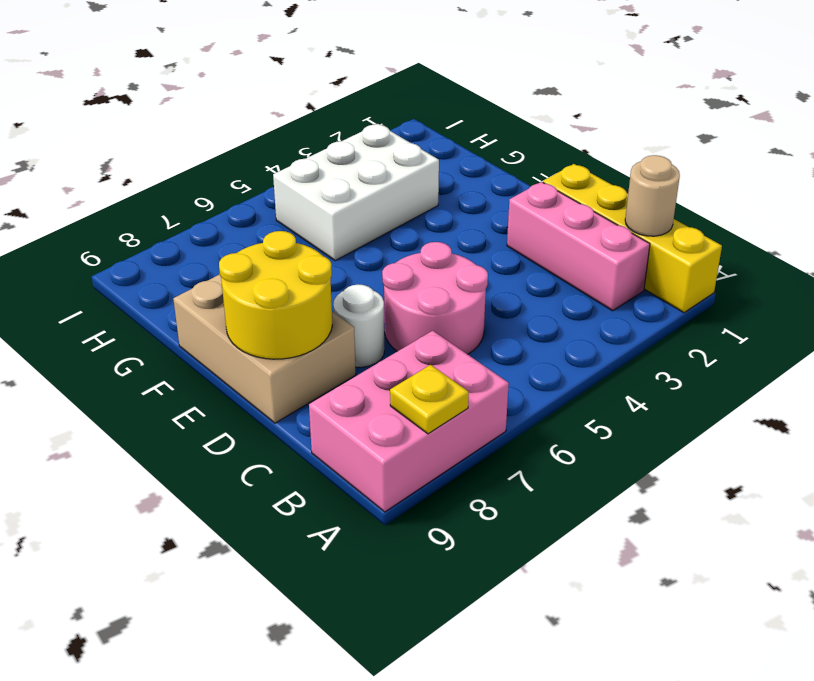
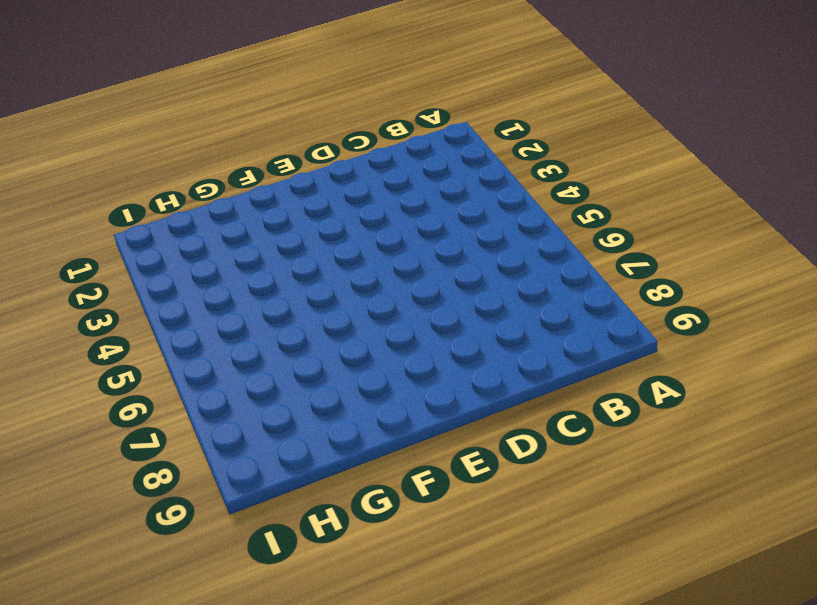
none -> yellow brick A1:D1 level 1
none -> pink brick A7:B9 level 1

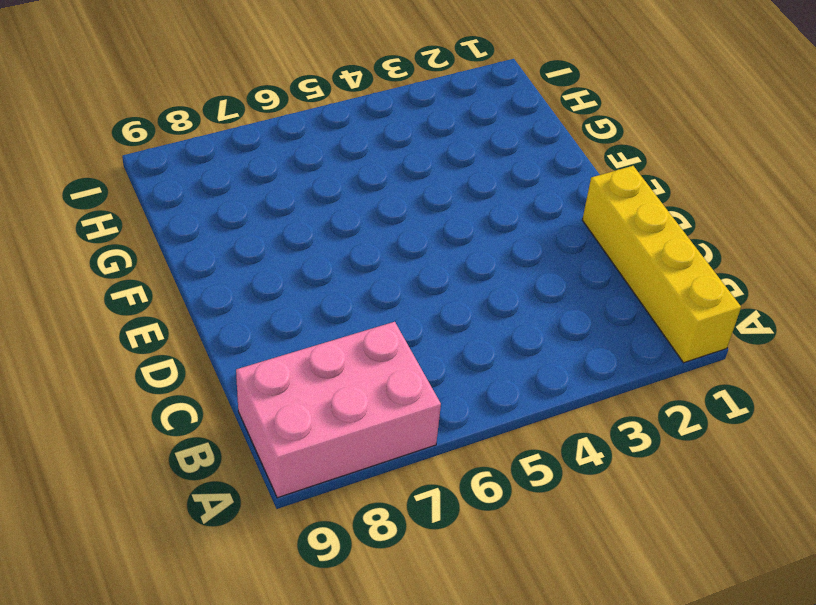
none -> pink brick B2:D2 level 1
none -> pink round brick C5:D6 level 1

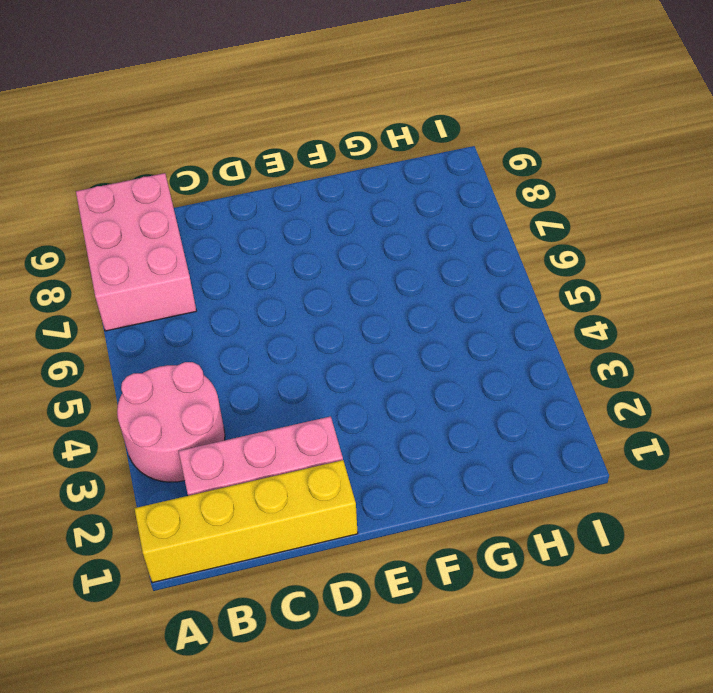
pink round brick A3:B4 level 1 -> pink round brick C5:D6 level 1
none -> white round brick D7 level 1
none -> tan brick D8:F9 level 1

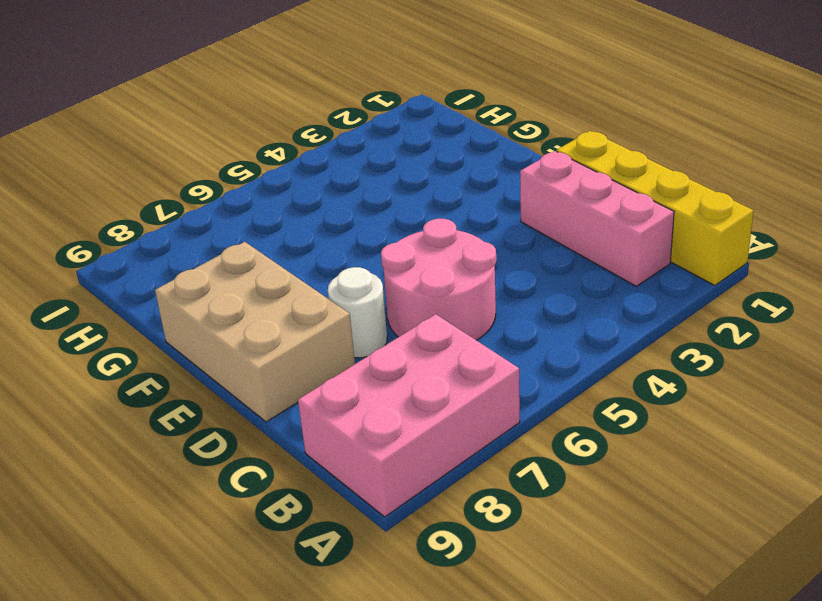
none -> white brick G3:H5 level 1
none -> yellow plate A8 level 2

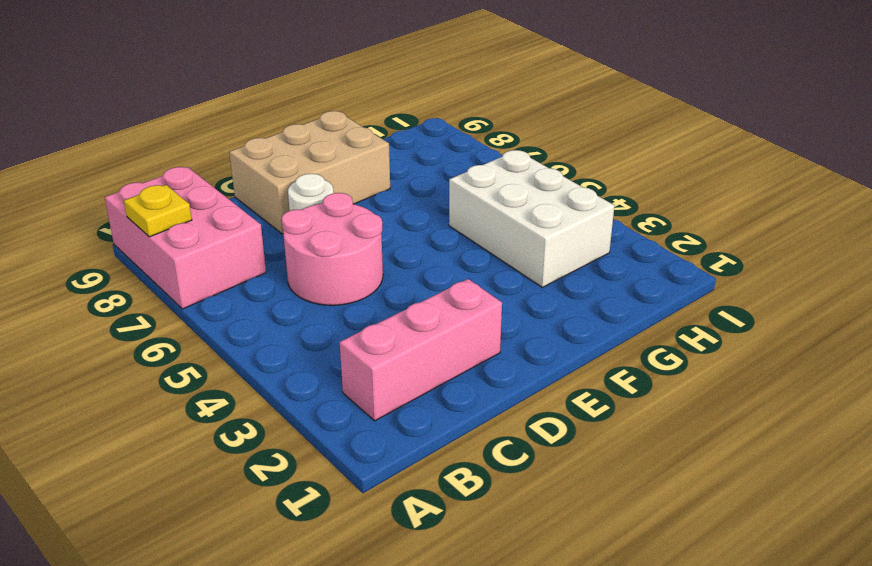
none -> yellow brick A1:D1 level 1
none -> tan round brick B1 level 2

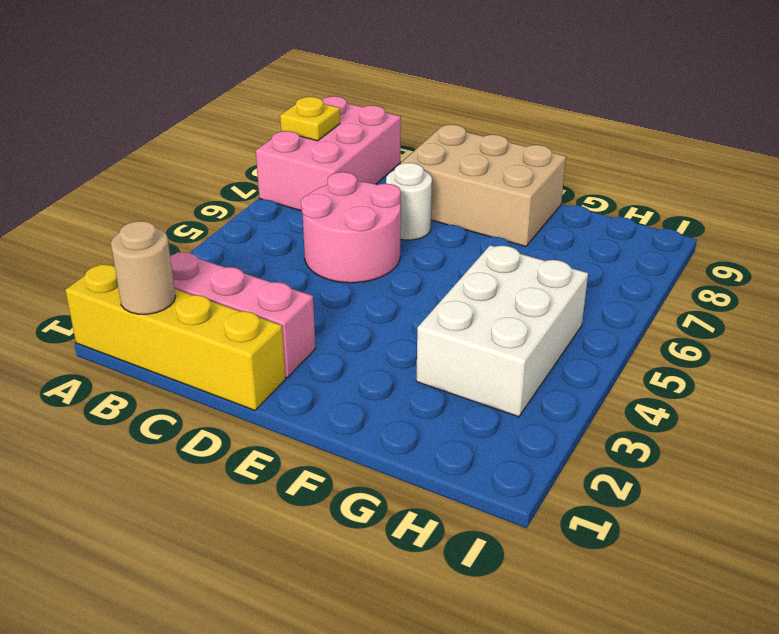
none -> yellow round brick D8:E9 level 2

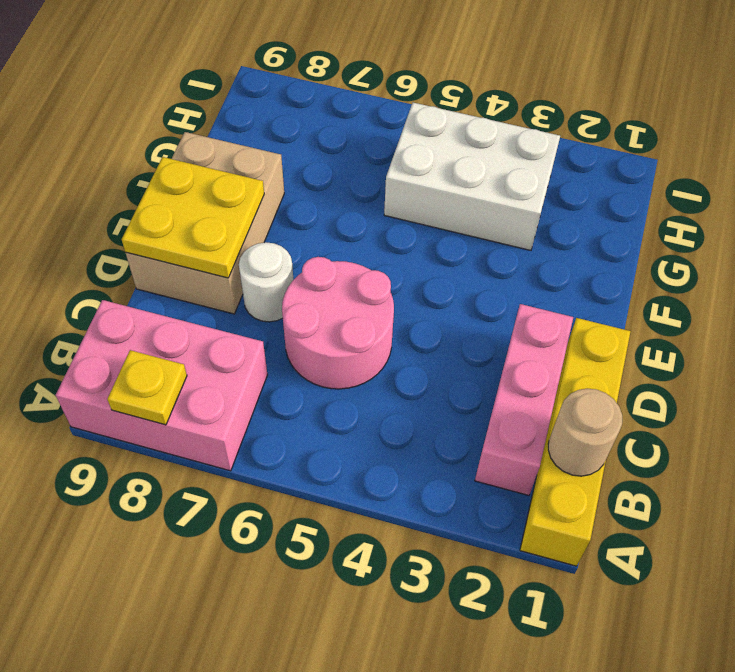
yellow plate D8:E9 level 2 -> yellow round brick D8:E9 level 2

